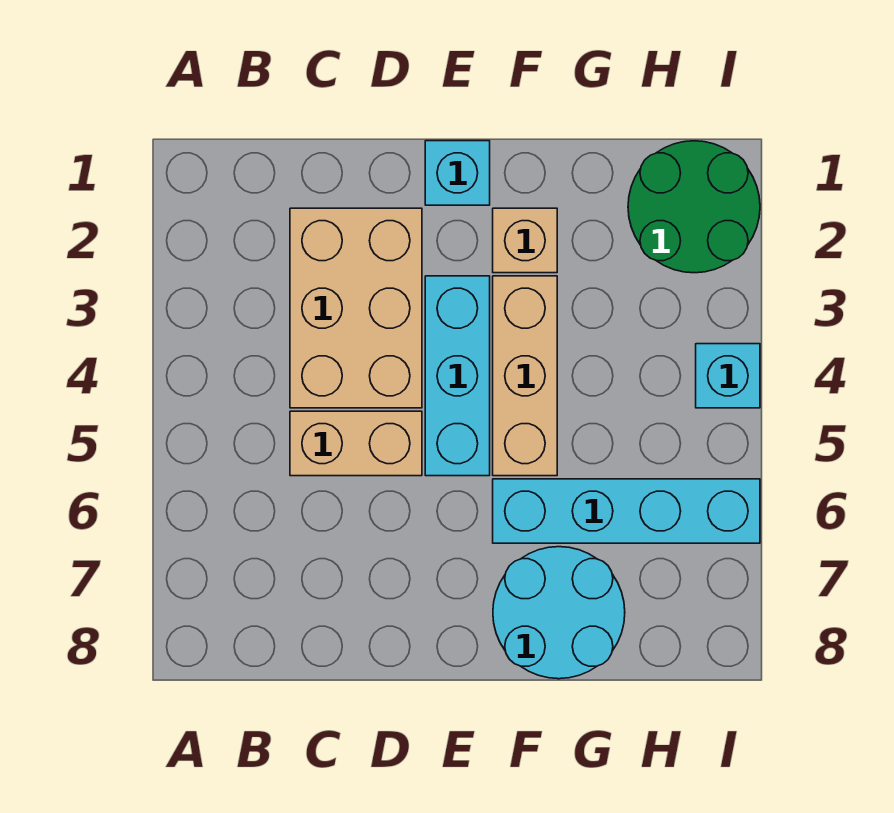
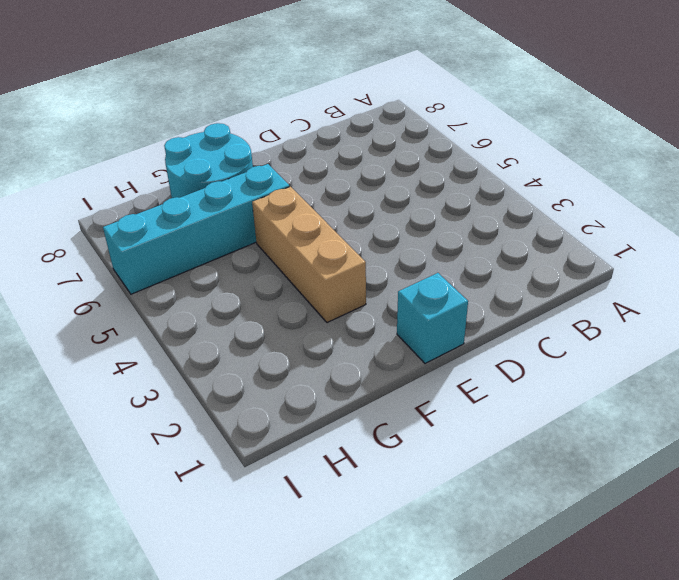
none -> tan brick C2:D4 level 1
none -> tan brick C5:D5 level 1

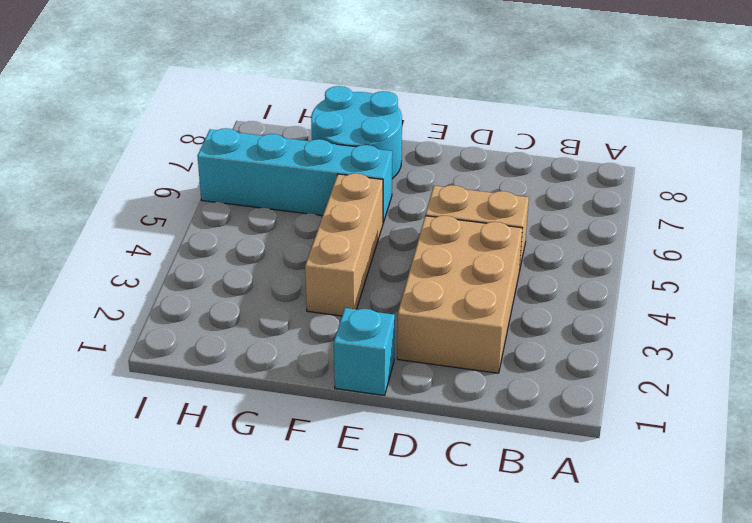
none -> cyan brick E3:E5 level 1
none -> tan brick F2 level 1

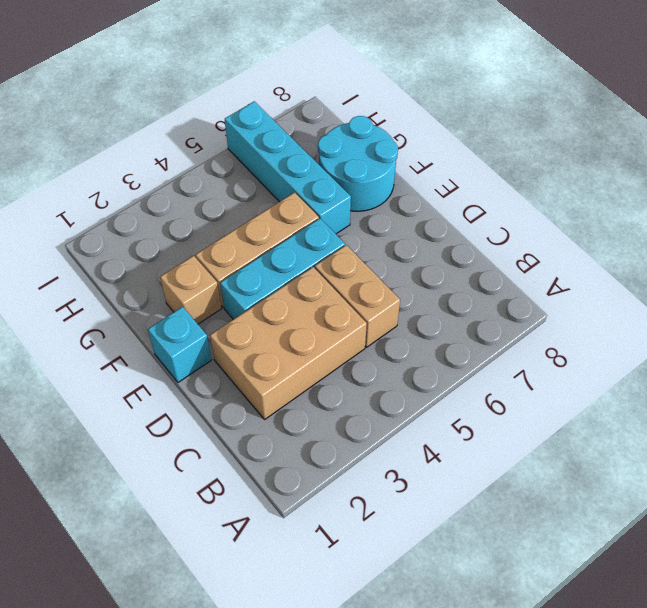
none -> green round brick H1:I2 level 1
none -> cyan brick I4 level 1

